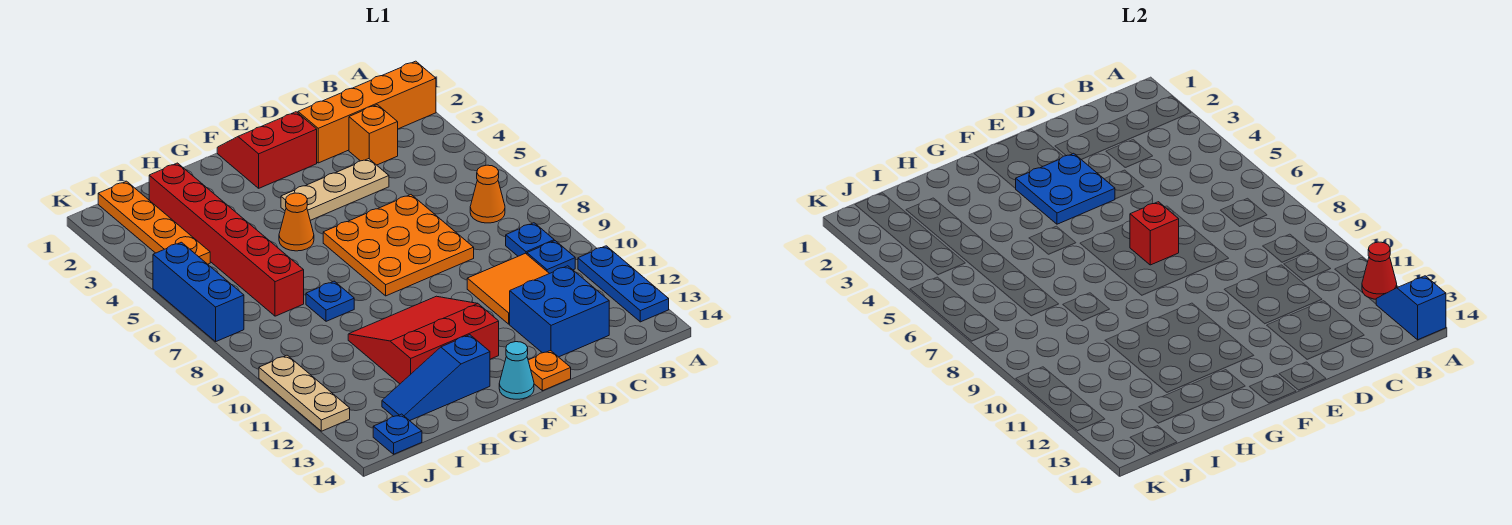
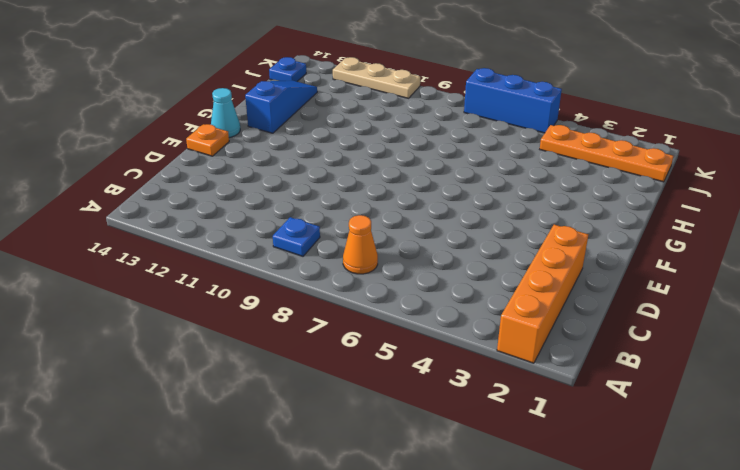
none -> blue plate A11:A13 level 1
none -> blue plate B10 level 1
none -> orange brick C3 level 1

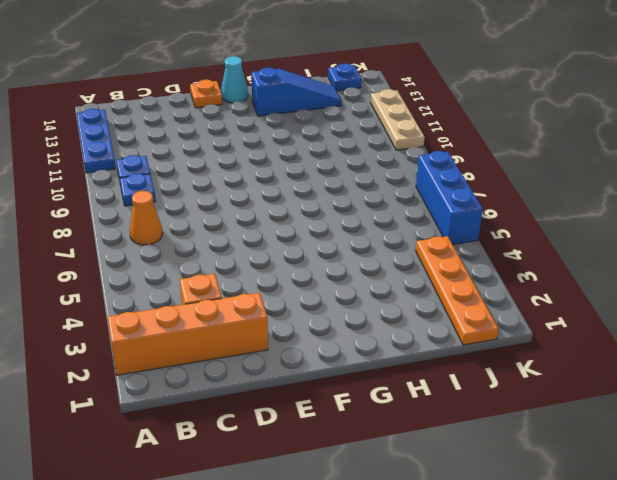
none -> orange tile C10:D11 level 1
none -> blue brick C12:D13 level 1
none -> tan plate D4:F4 level 1

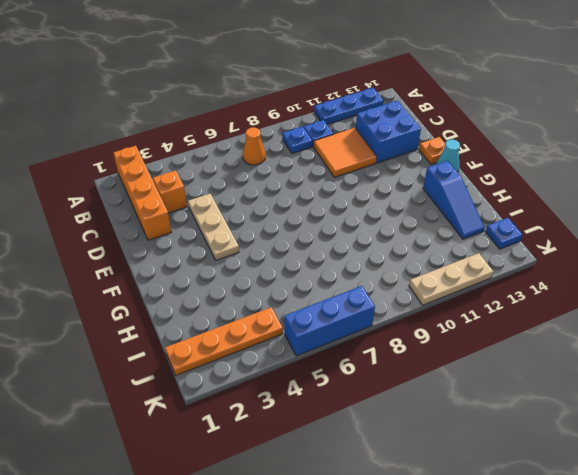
none -> orange plate D6:F8 level 1
none -> red slope E1:F2 level 1 top 2
none -> red slope F10:H12 level 1 top 12

